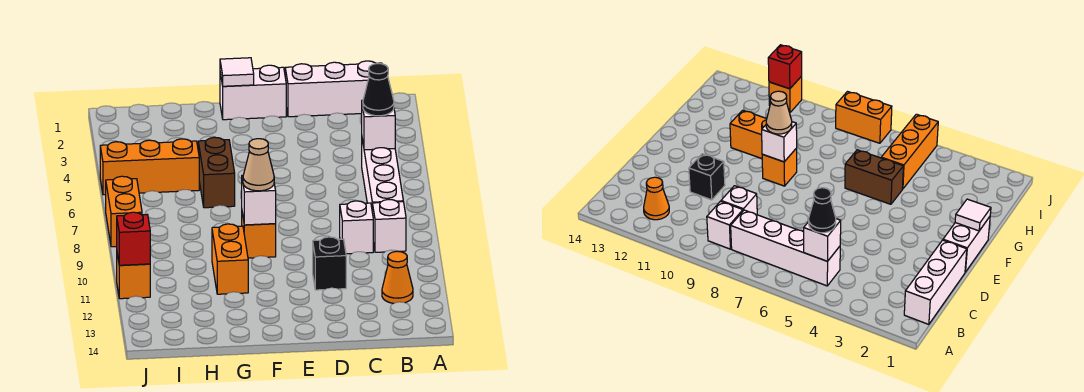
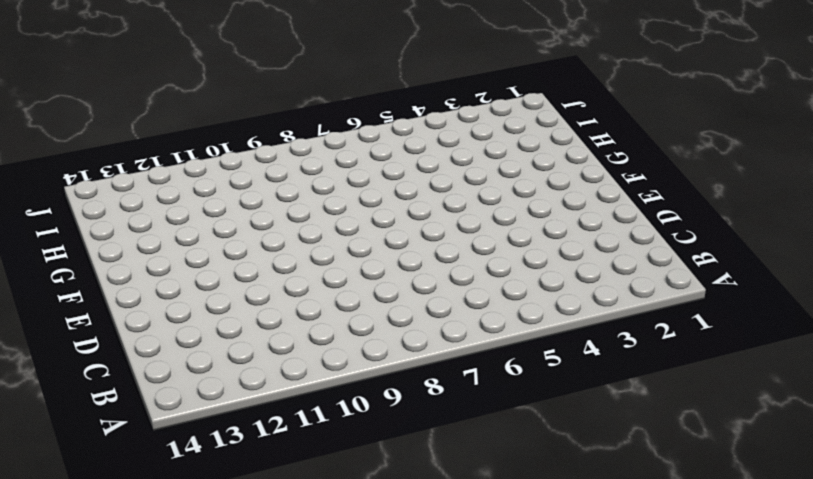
none -> white brick B1:D1 level 1
none -> white brick B5:B8 level 1
none -> white brick B9 level 1

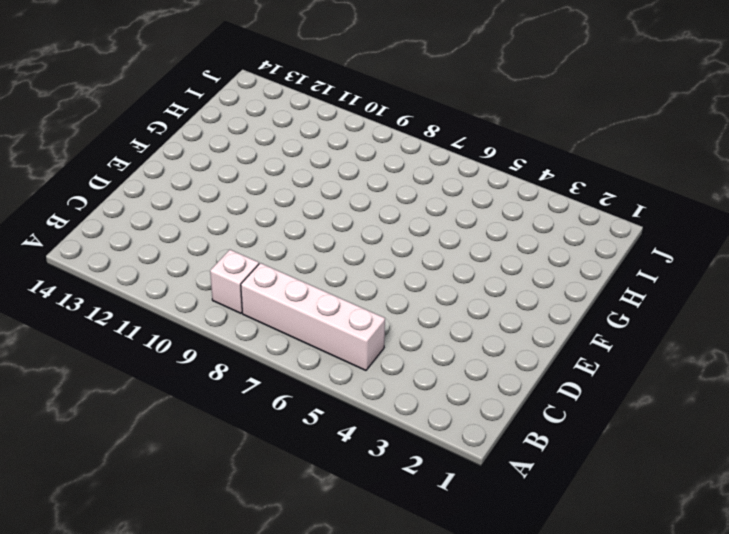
none -> white brick B1:D1 level 1
none -> orange cone B12 level 1
none -> white brick C9 level 1

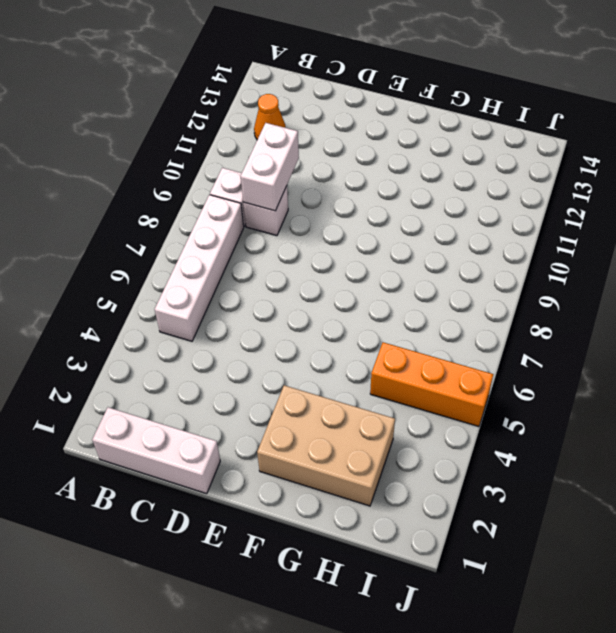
white brick C9:C10 level 2 -> white brick E1:F1 level 1
tan brick F2:H3 level 1 -> none
none -> black brick D11 level 1
none -> orange brick F9 level 1
none -> brown brick G5:G6 level 1

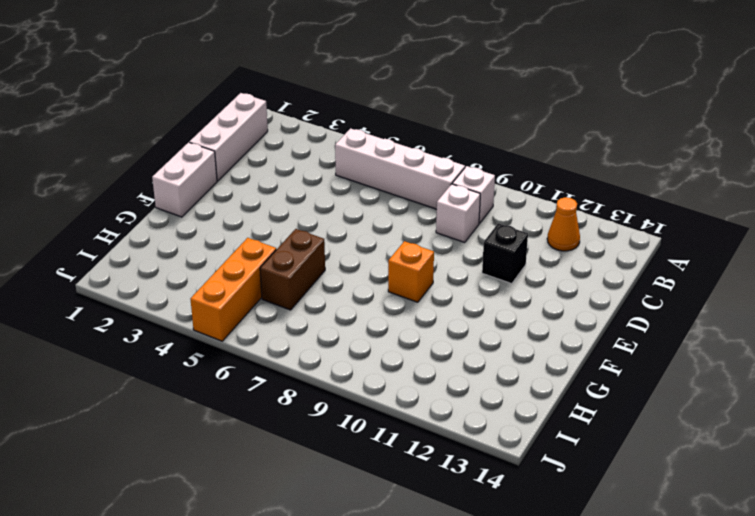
brown brick G6:H6 level 1 -> brown brick G5:G6 level 1
none -> orange brick G10:G11 level 1
none -> orange brick J7:J8 level 1
none -> orange brick J11 level 1

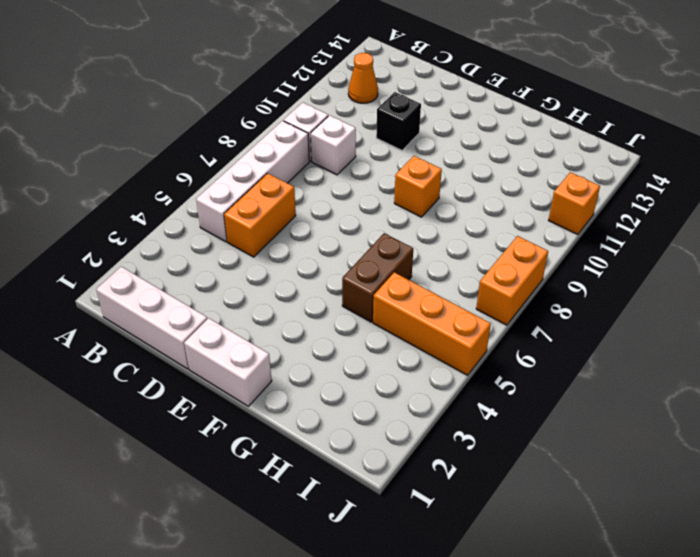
orange brick C5:C6 level 1 -> orange brick G10:G11 level 1
none -> white brick B5 level 2
none -> white tile F1 level 2
none -> white brick F9 level 2

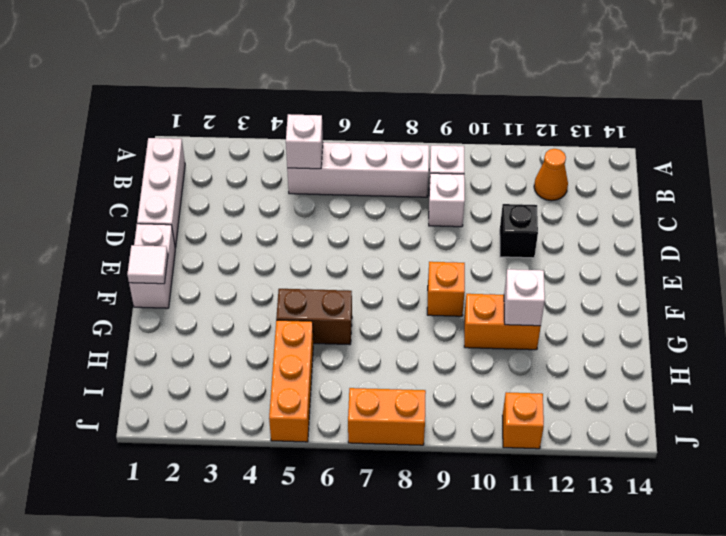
white brick G11 level 2 -> white brick F9 level 2
none -> red brick J11 level 2
none -> black cone B5 level 3
none -> tan cone F9 level 3

